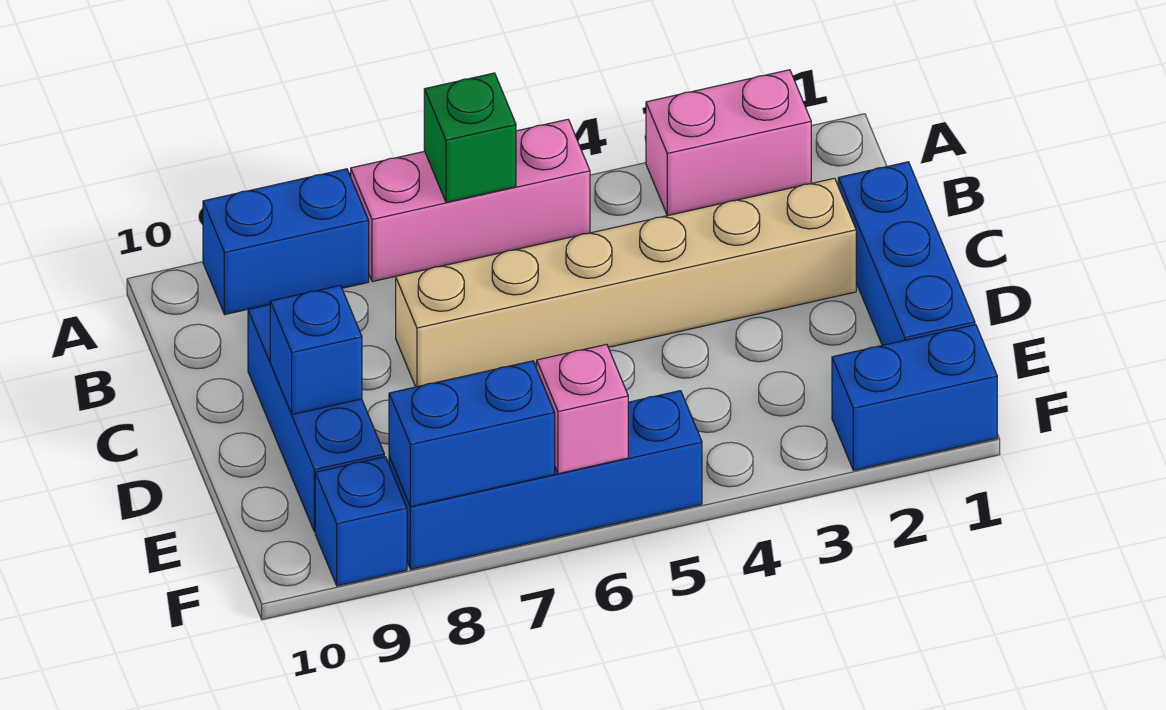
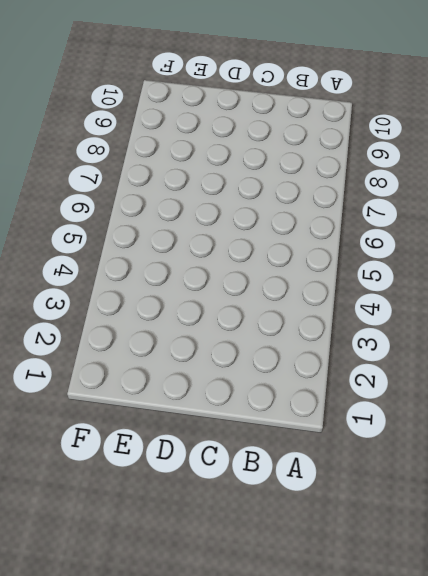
none -> pink brick A2:A3 level 1
none -> pink brick A5:A7 level 1
none -> blue brick A8:A9 level 1

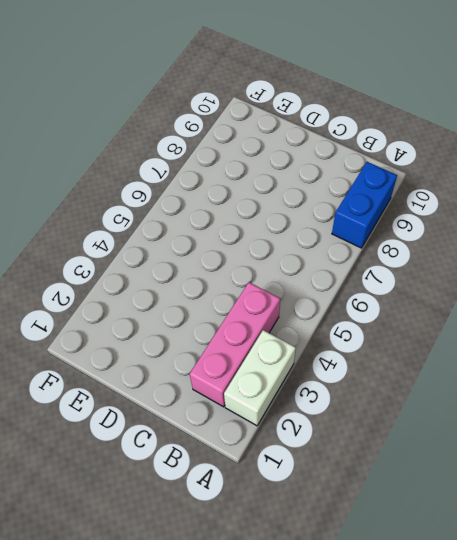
white brick A2:A3 level 1 -> pink brick A2:A3 level 1
pink brick B2:B4 level 1 -> pink brick A5:A7 level 1
none -> blue brick C1:E1 level 1
none -> tan brick C2:C7 level 1
none -> blue brick C9:E9 level 1

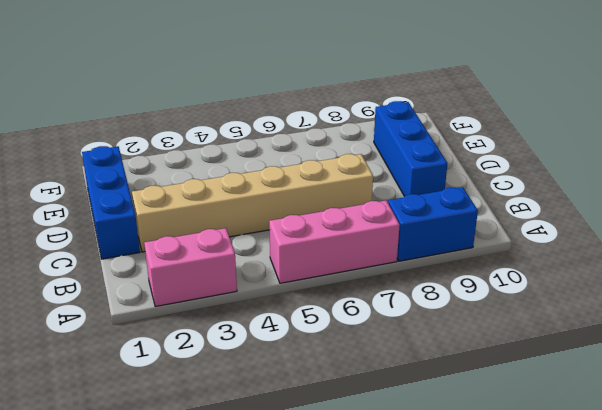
none -> blue brick F1:F2 level 1
none -> blue brick F5:F8 level 1
none -> blue brick F9 level 1

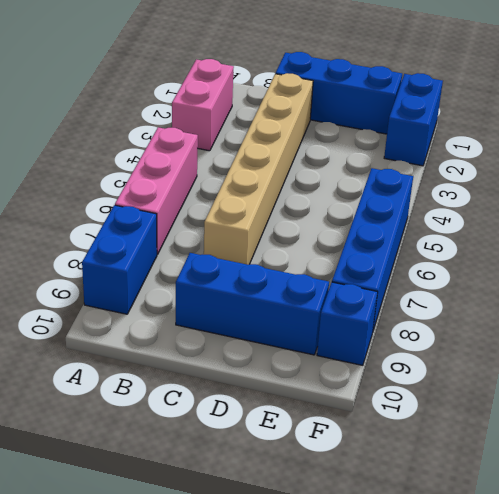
none -> green brick A6 level 2
none -> blue brick D9 level 2
none -> pink brick F6 level 2

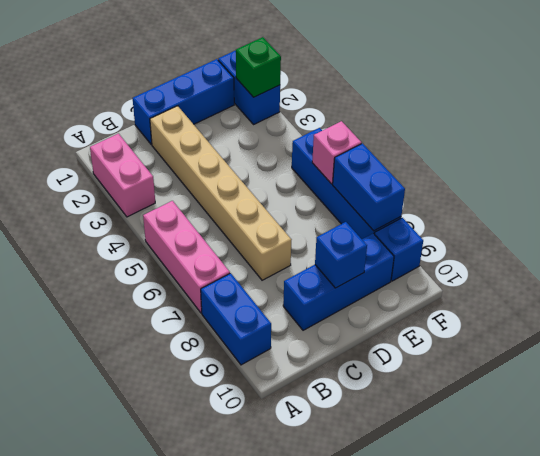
green brick F2 level 2 -> green brick A6 level 2

